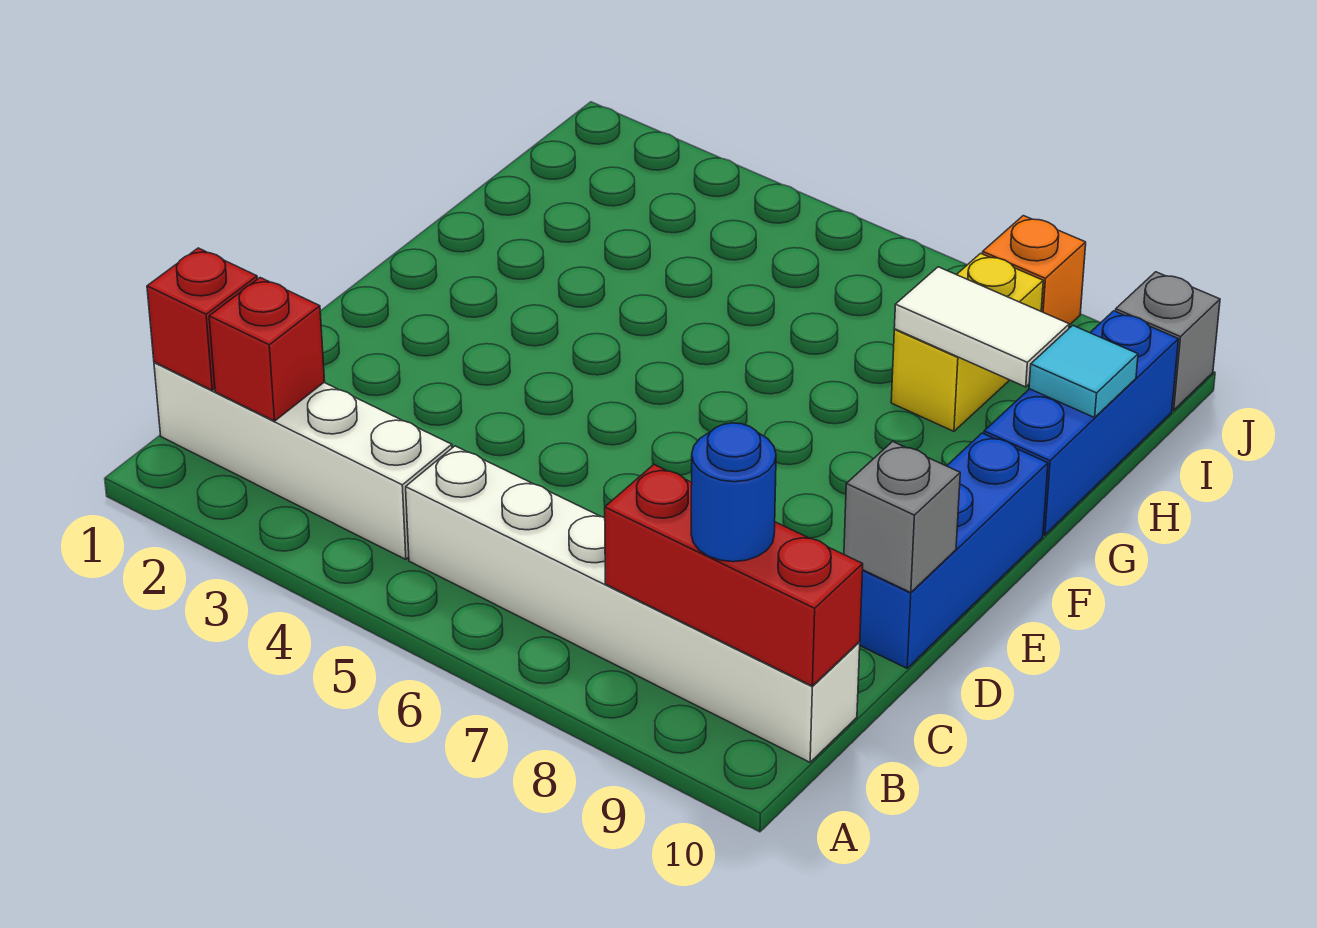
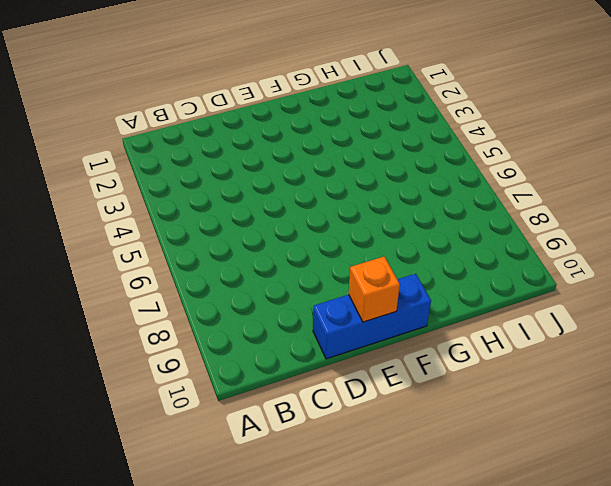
orange brick E10 level 2 -> orange brick J8 level 1
none -> white brick B1:B4 level 1
none -> white brick B5:B10 level 1
none -> blue brick G10:I10 level 1

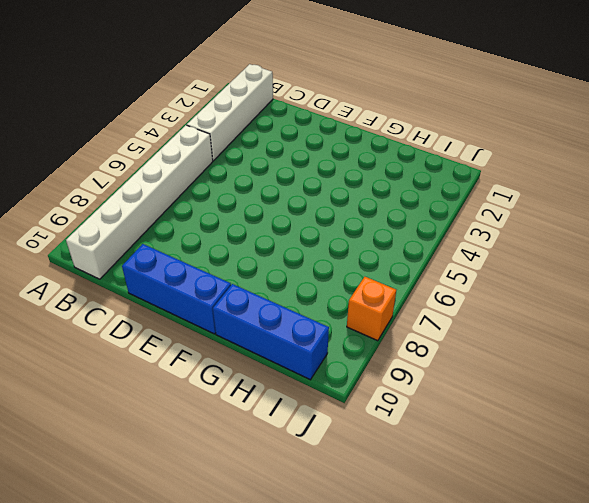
none -> yellow brick H8:I8 level 1
none -> grey brick J10 level 1
none -> red brick B1 level 2

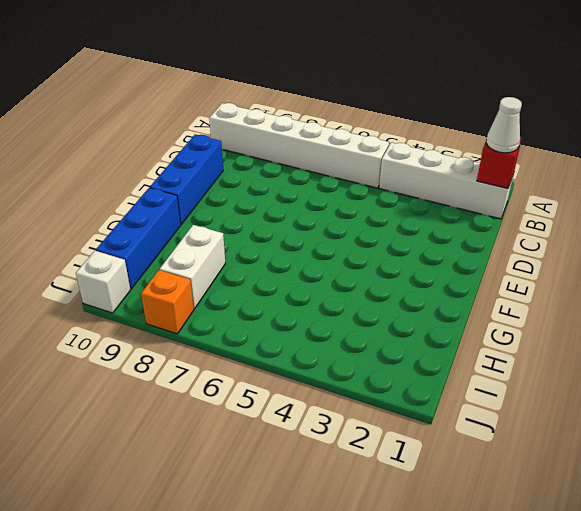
white cone B1 level 3 -> none
white brick H8:I8 level 1 -> yellow brick H8:I8 level 1
white brick J10 level 1 -> grey brick J10 level 1
none -> red brick B2 level 2
none -> red brick B8:B10 level 2
none -> grey brick D10 level 2

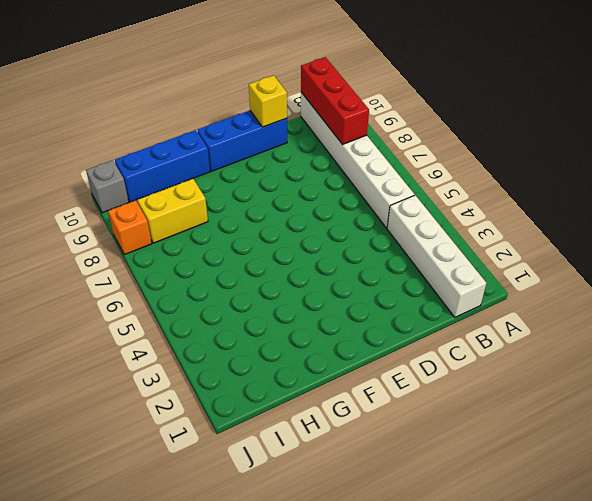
yellow brick D10 level 2 -> grey brick D10 level 2
none -> red brick B1 level 2
none -> red brick B2 level 2
none -> white tile H8:H9 level 2

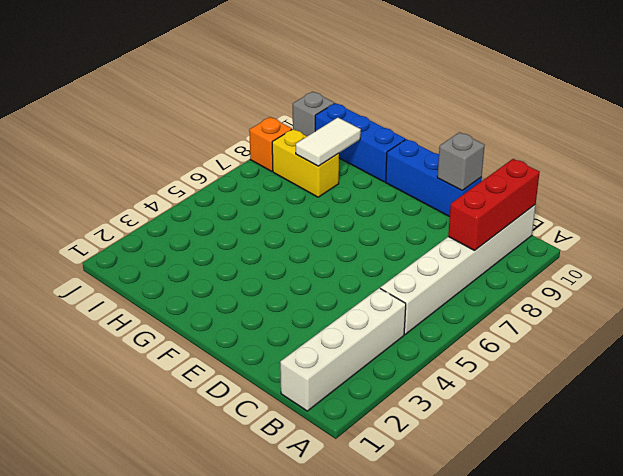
none -> red brick B1 level 2
none -> red brick B2 level 2
none -> cyan tile H10 level 2

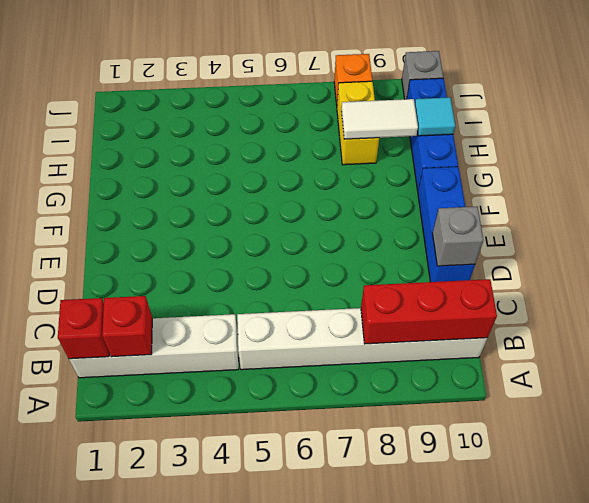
none -> blue round brick B9 level 3

